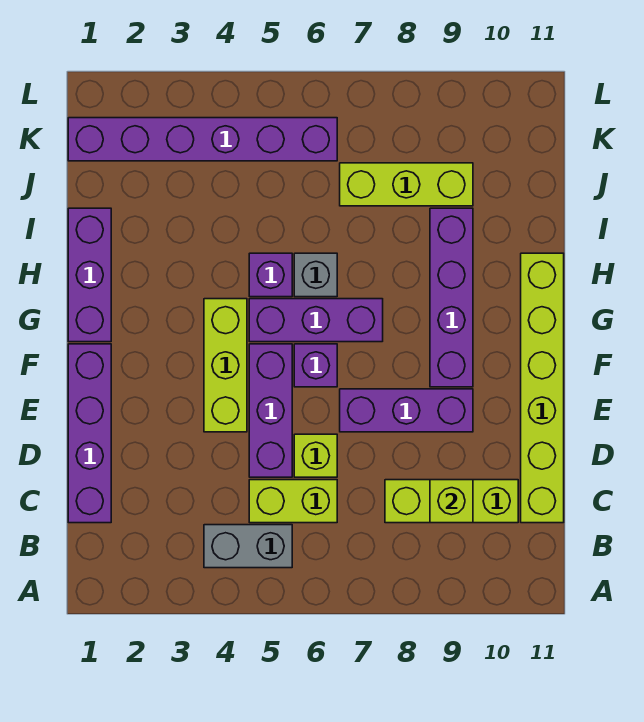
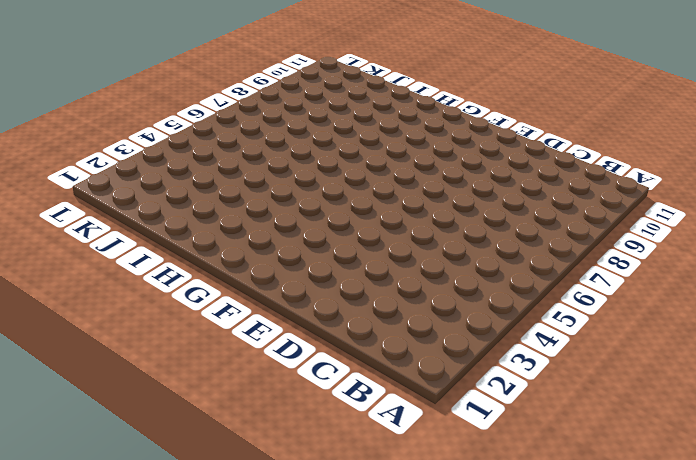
none -> grey brick B4:B5 level 1
none -> purple brick C1:F1 level 1
none -> lime brick C5:C6 level 1

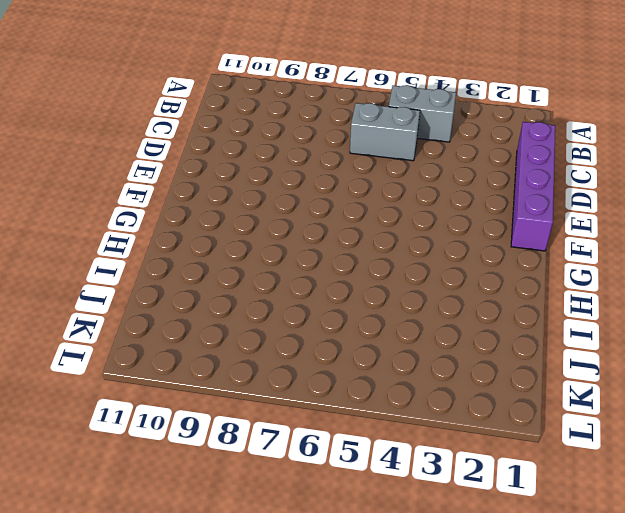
grey brick C5:C6 level 1 -> lime brick C5:C6 level 1
none -> lime brick C8:C10 level 1
none -> lime brick C11:H11 level 1
none -> purple brick D5:F5 level 1

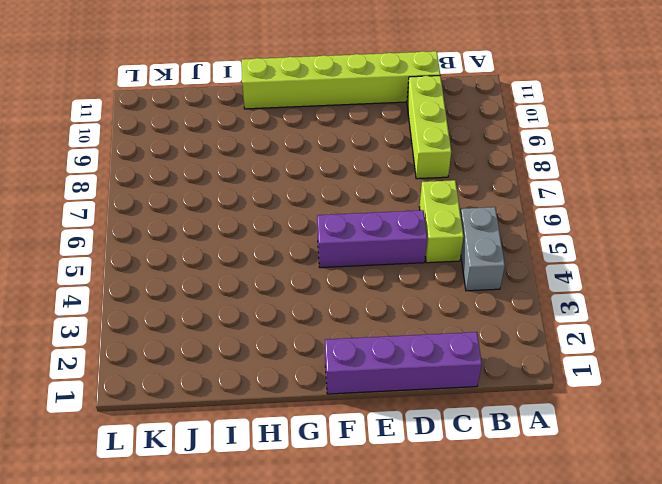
none -> lime brick D6 level 1
none -> lime brick E4:G4 level 1
none -> purple brick E7:E9 level 1

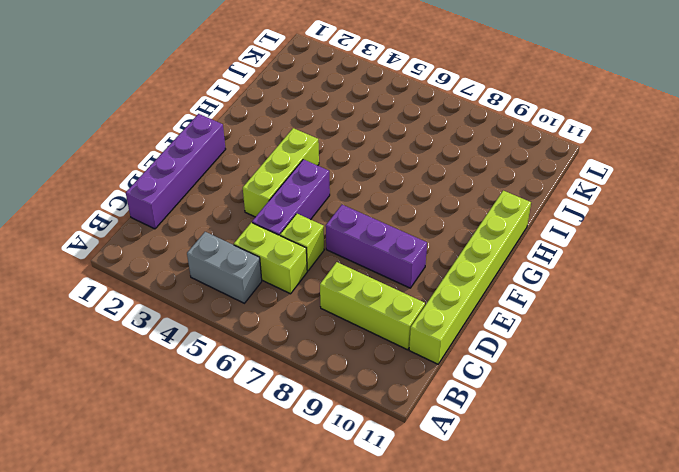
none -> purple brick F6 level 1
none -> purple brick F9:I9 level 1
none -> purple brick G1:I1 level 1

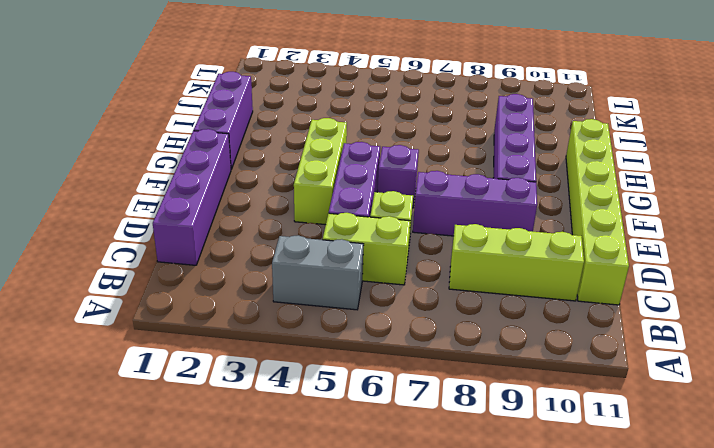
none -> purple brick G5:G7 level 1
none -> purple brick H5 level 1
none -> grey brick H6 level 1

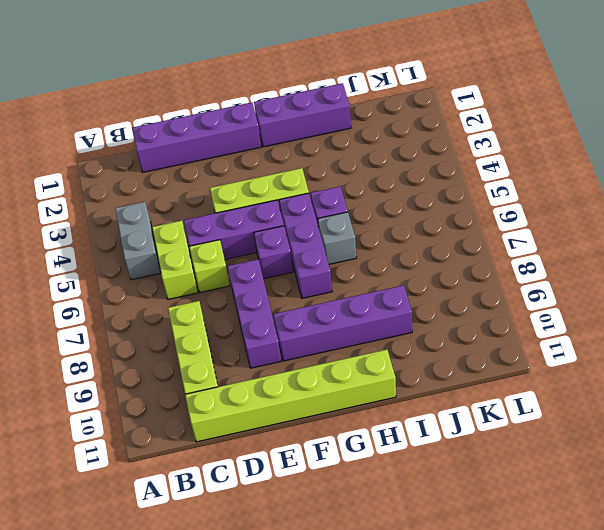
none -> lime brick J7:J9 level 1
none -> purple brick K1:K6 level 1
none -> lime brick C9 level 2

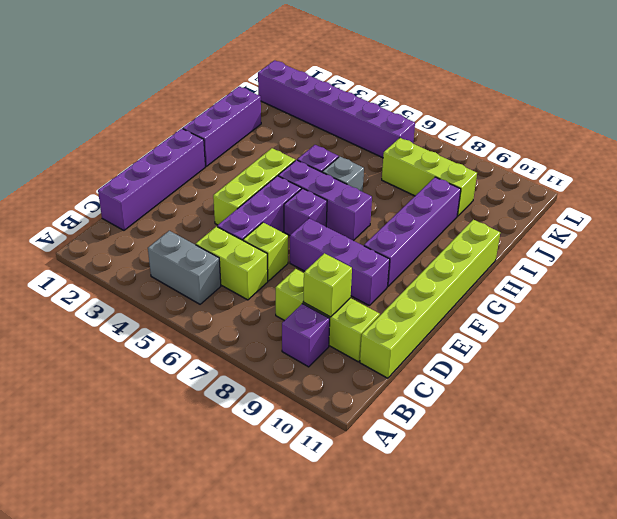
purple brick B9 level 1 -> none

